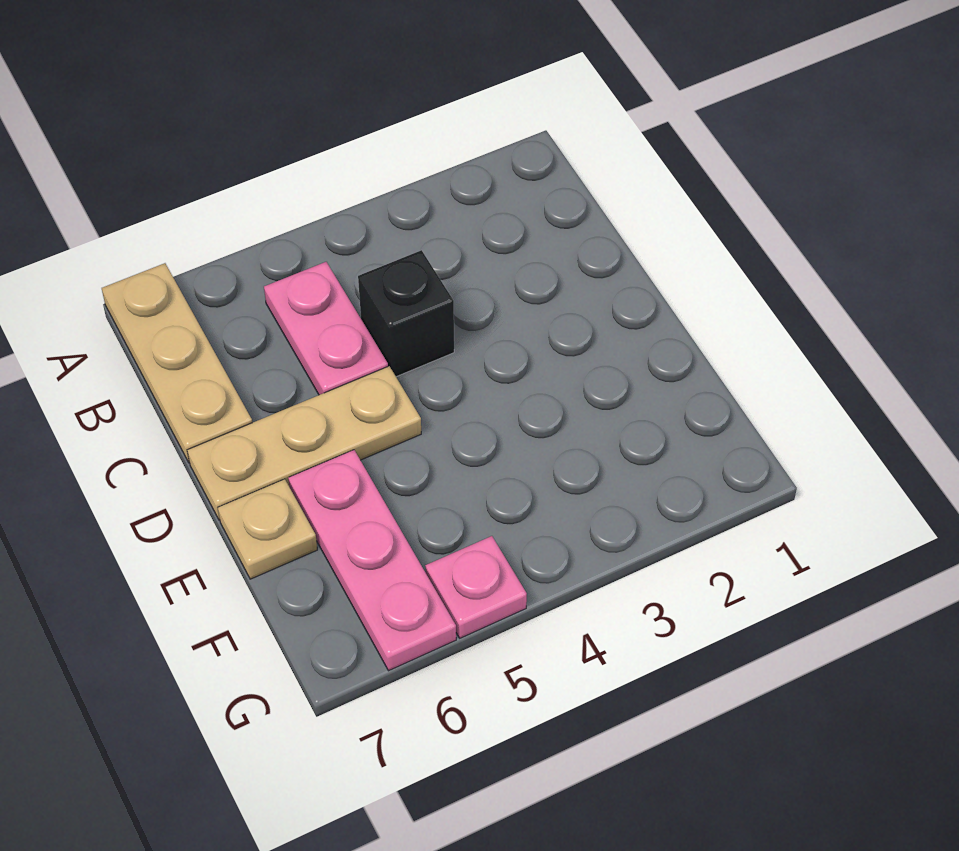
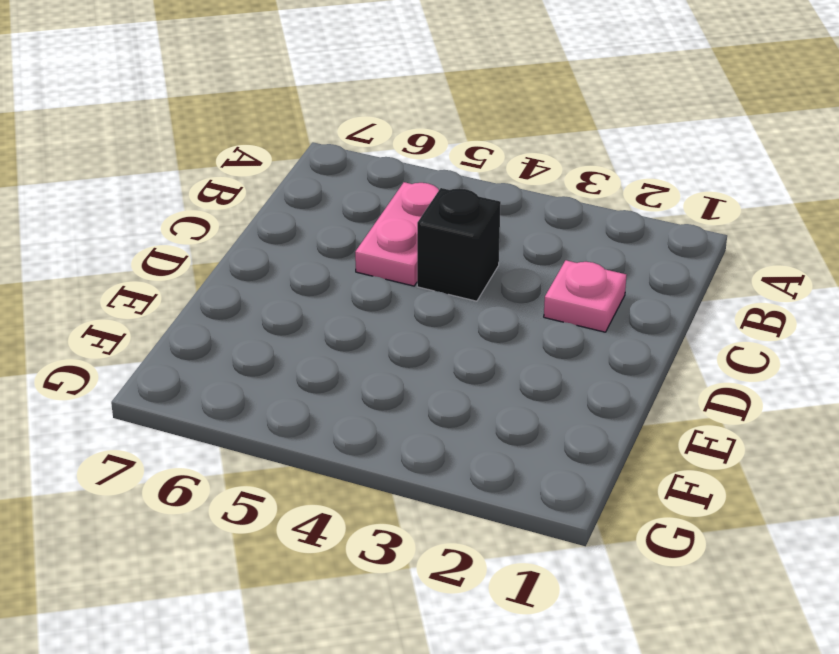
pink plate C2 level 1 -> pink plate G5 level 1
none -> tan plate A7:C7 level 1
none -> tan plate D5:D7 level 1

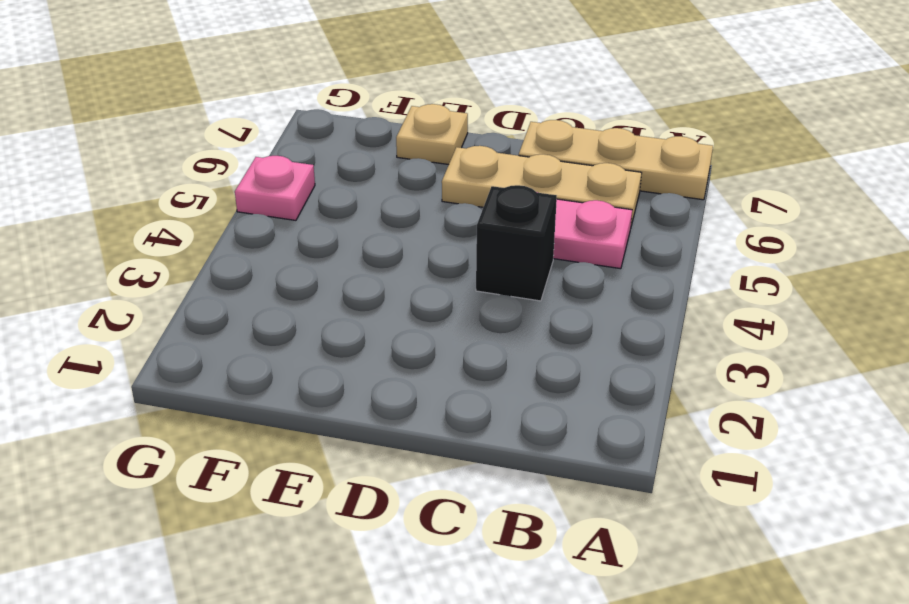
tan plate B6:D6 level 1 -> tan plate D5:D7 level 1
none -> pink plate E6:G6 level 1

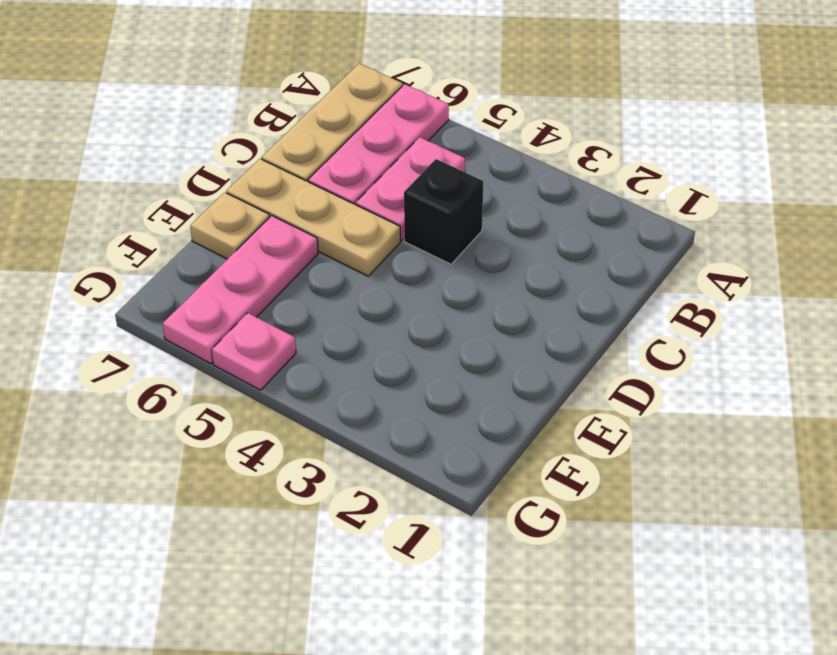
pink plate A6:C6 level 1 -> none

